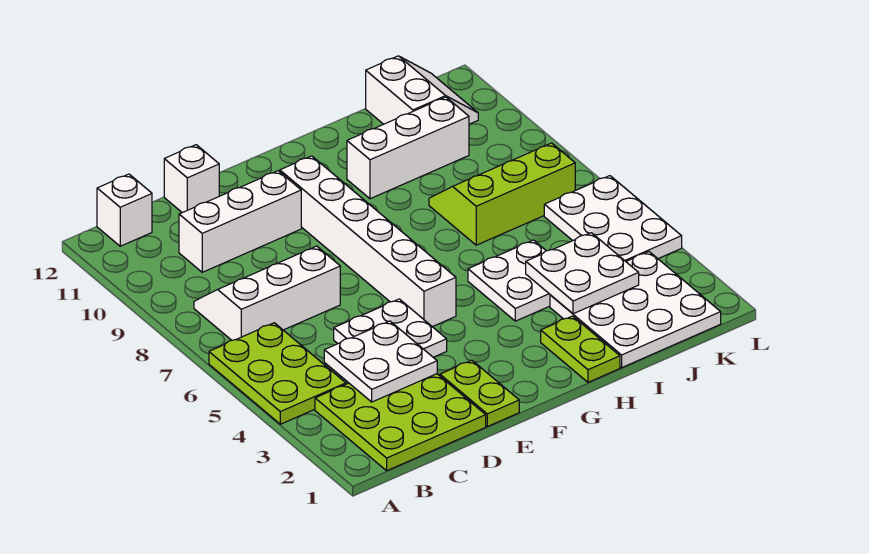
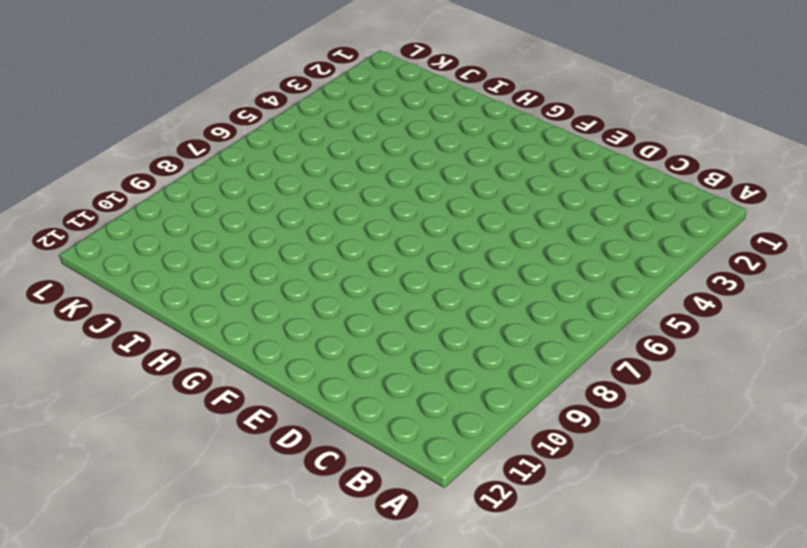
none -> lime plate A4:B6 level 1
none -> lime plate B1:D3 level 1
none -> white slope B7:D8 level 1 top 7

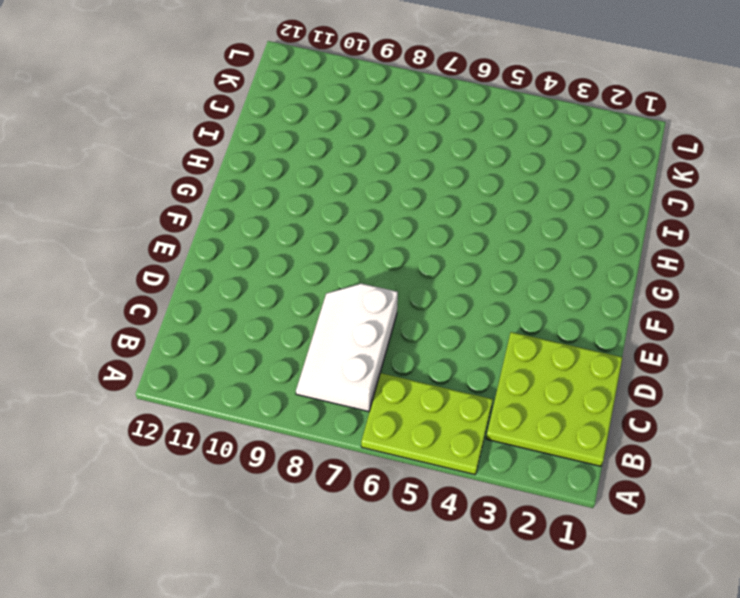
none -> white brick B12 level 1
none -> white brick C10:E10 level 1
none -> white plate D4:E5 level 1

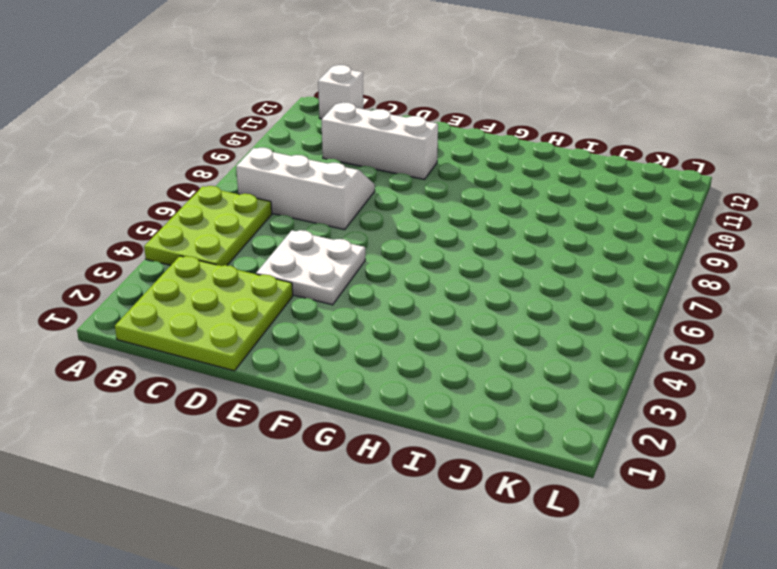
none -> white brick D12 level 1
none -> lime plate E1:E2 level 1
none -> white brick F5:F10 level 1

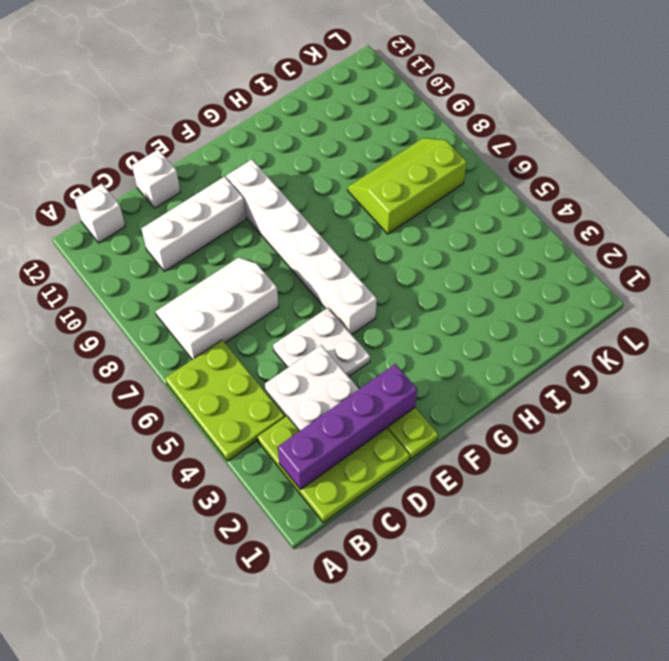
purple brick B2:E2 level 2 -> none
none -> lime plate H1:H2 level 1
none -> white plate H4:I5 level 1
none -> white brick H10:J10 level 1

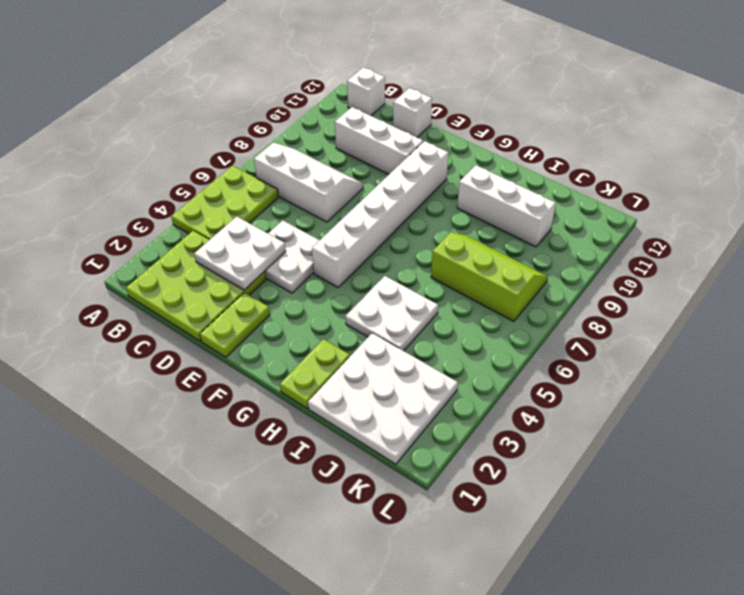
none -> white slope J11:K12 level 1 top J
none -> white plate K4:L6 level 1
none -> white plate I3:J4 level 2

